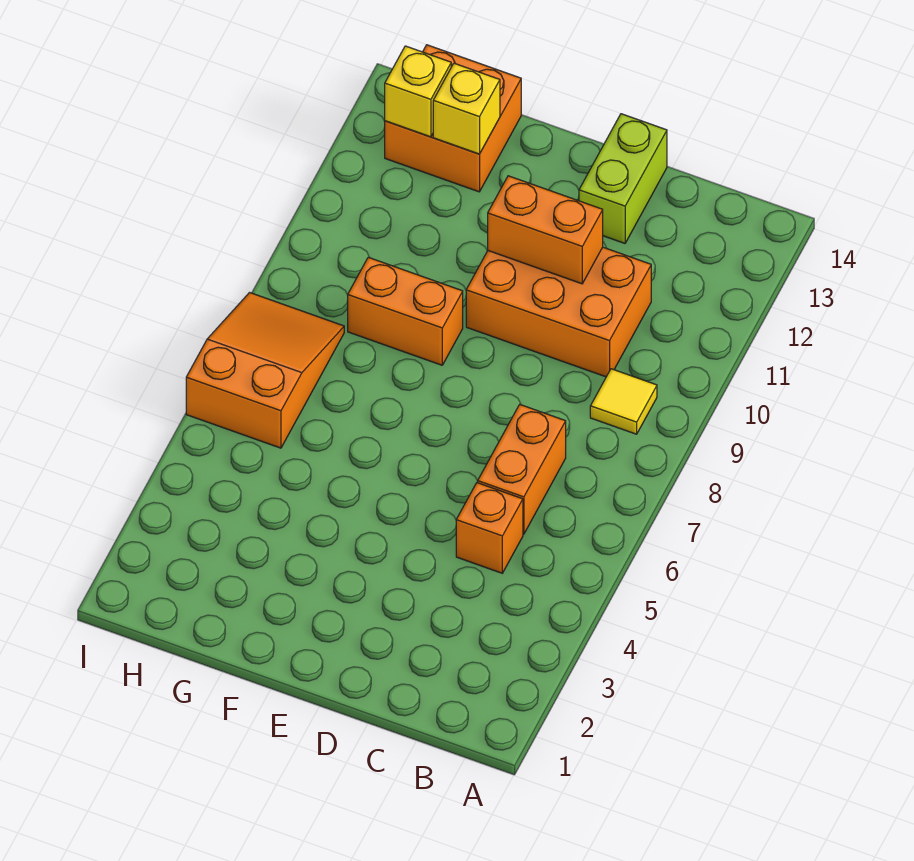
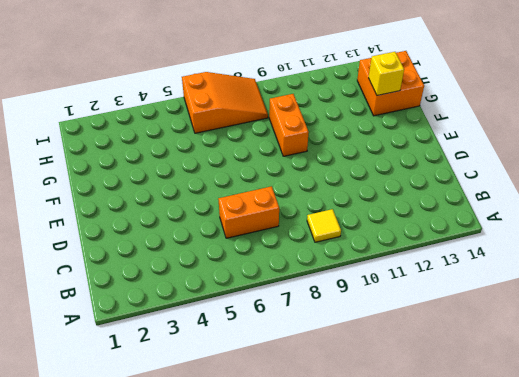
none -> orange brick C5 level 1
none -> orange brick C10:E11 level 1

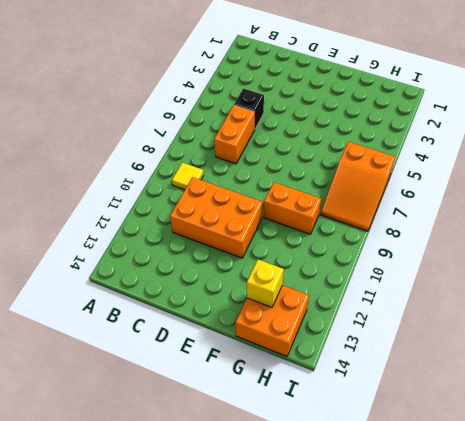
black brick C5 level 1 -> orange brick C5 level 1
none -> lime brick D13:D14 level 1
none -> orange brick D11:E11 level 2

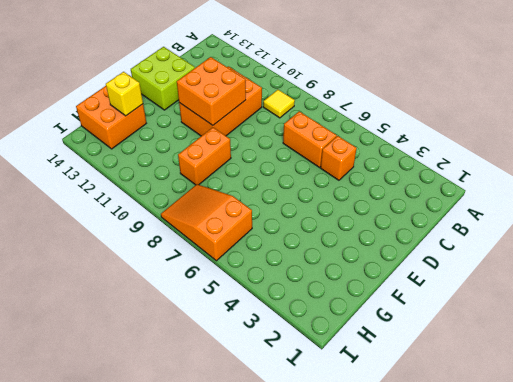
orange brick D10:E11 level 2 -> orange brick D11:E11 level 2
lime brick D13:E14 level 1 -> lime brick D13:D14 level 1
none -> yellow brick H13 level 2

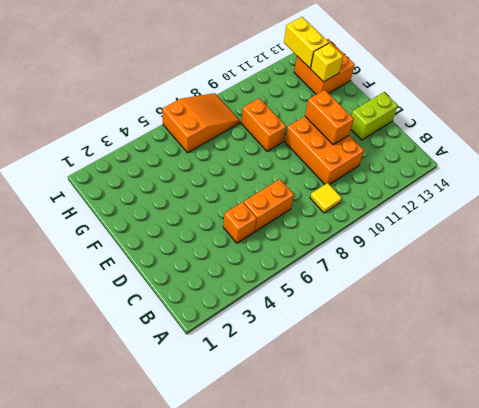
yellow brick H13:I13 level 2 -> yellow brick H13 level 2

